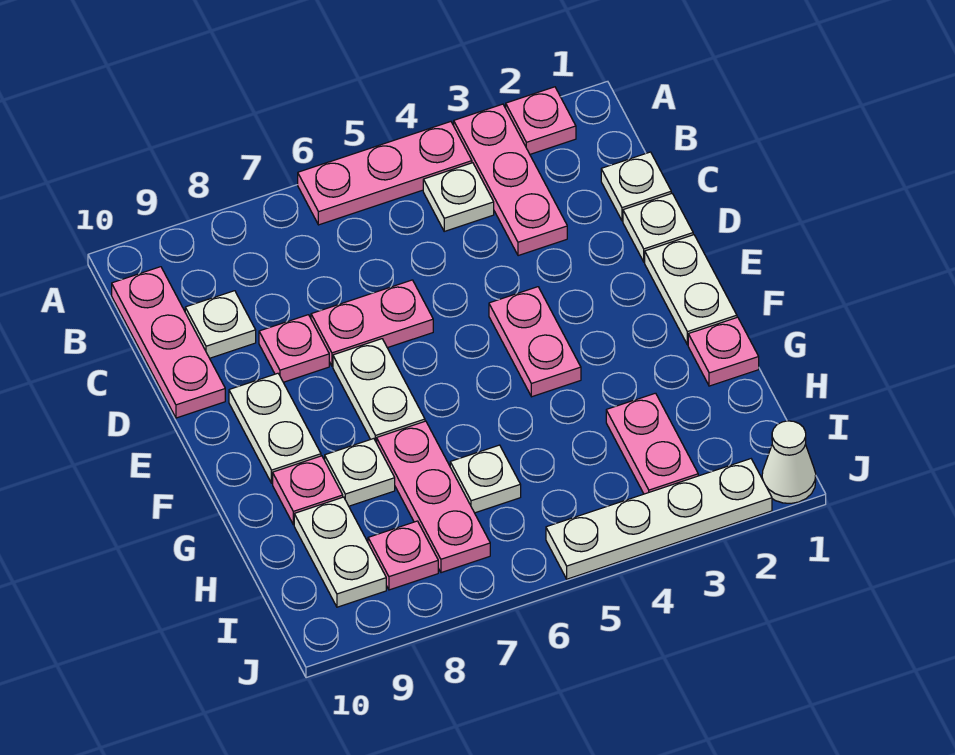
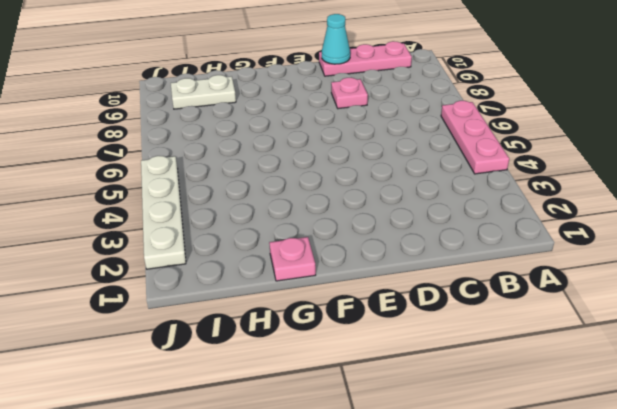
cyan cone D10 level 2 -> none
none -> pink plate A2 level 1
none -> pink plate A3:C3 level 1
none -> white plate B4 level 1

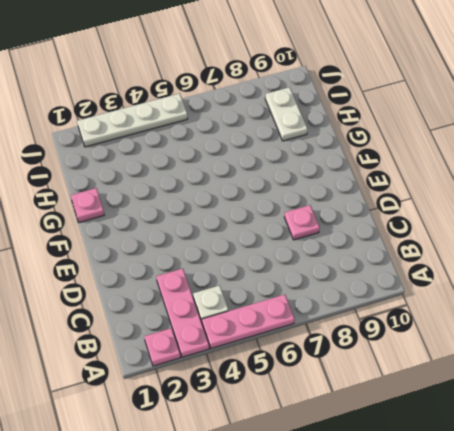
none -> pink plate B10:D10 level 1
none -> white plate C1 level 1
none -> white plate C9 level 1

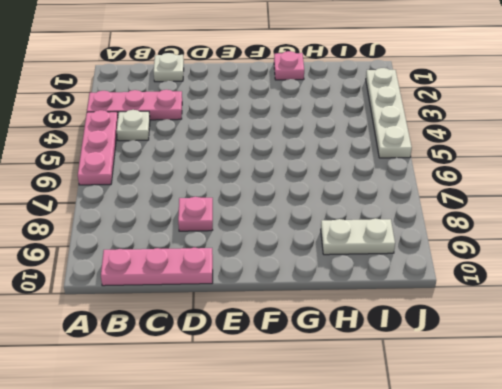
none -> pink plate A2 level 1
none -> white plate C9 level 1
none -> white plate D1 level 1

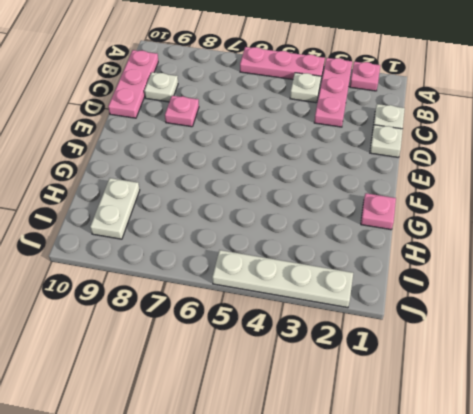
none -> pink plate D6:D7 level 1
none -> white plate E1:F1 level 1
none -> pink plate E4:F4 level 1

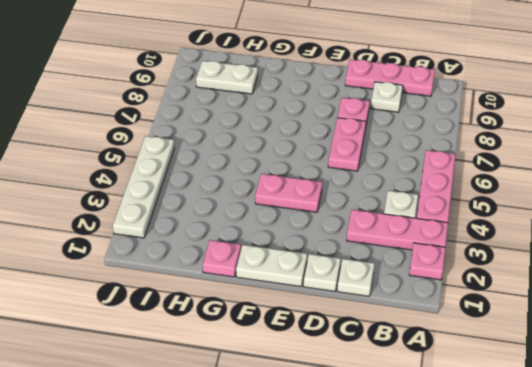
none -> white plate E7:F7 level 1
none -> white plate E9:F9 level 1
none -> pink plate G7:I7 level 1

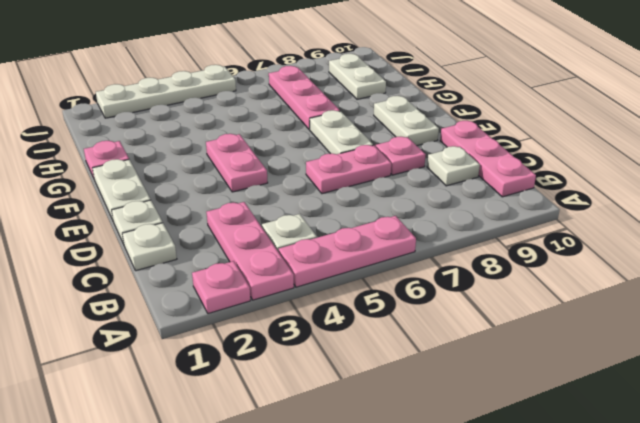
none -> white plate G8 level 1
none -> pink plate G9 level 1
none -> pink plate H3:I3 level 1

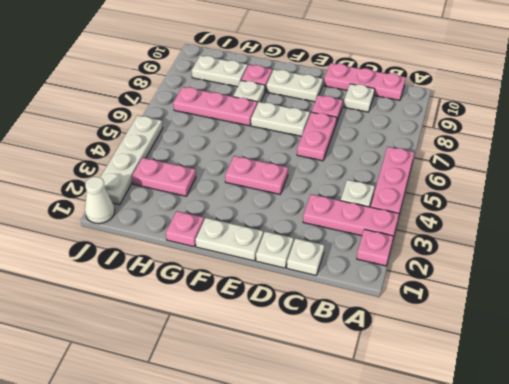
none -> white plate H6 level 1
none -> pink plate I8 level 1

